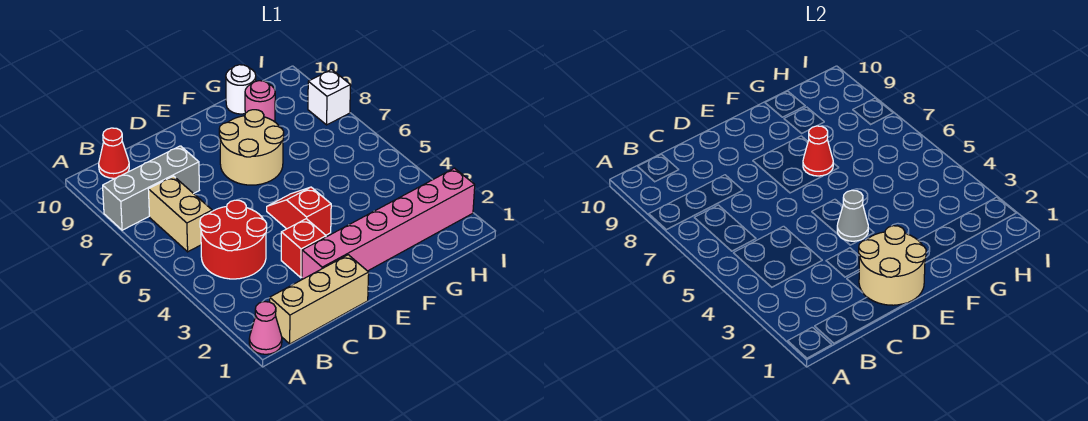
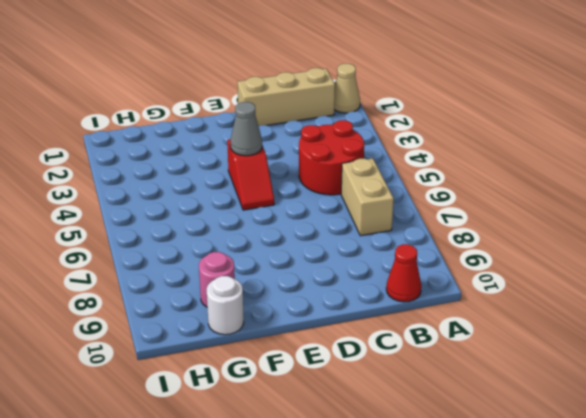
tan cone A1 level 1 -> pink cone A1 level 1
none -> grey brick A8:C8 level 1
none -> pink brick D2:I2 level 1
none -> red brick D3 level 1

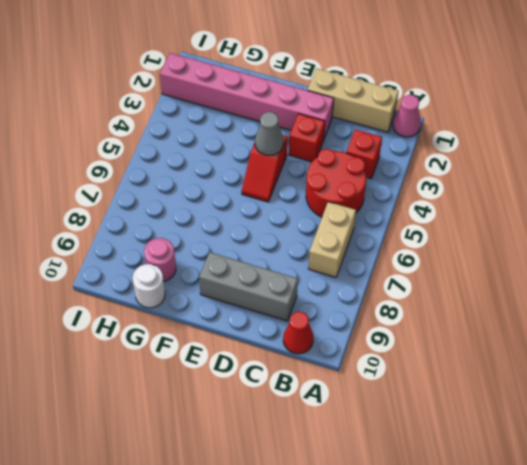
red brick B3 level 1 -> none
grey brick C9:E9 level 1 -> grey brick A8:C8 level 1
none -> tan round brick E7:F8 level 1
none -> white brick I8 level 1
none -> tan round brick D1:E2 level 2

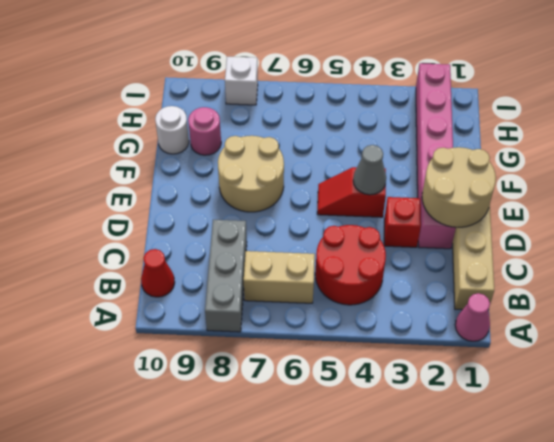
none -> red cone F7 level 2

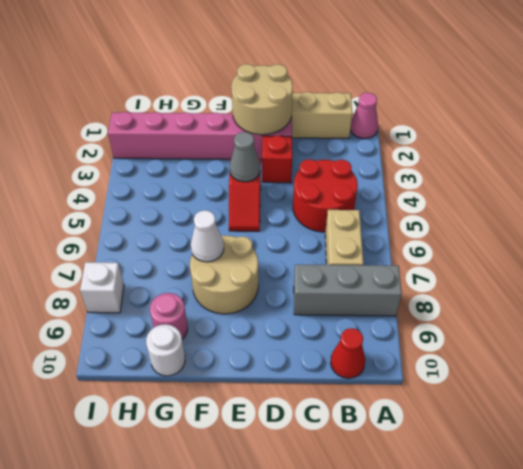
white cone F7 level 2 -> red cone F7 level 2

